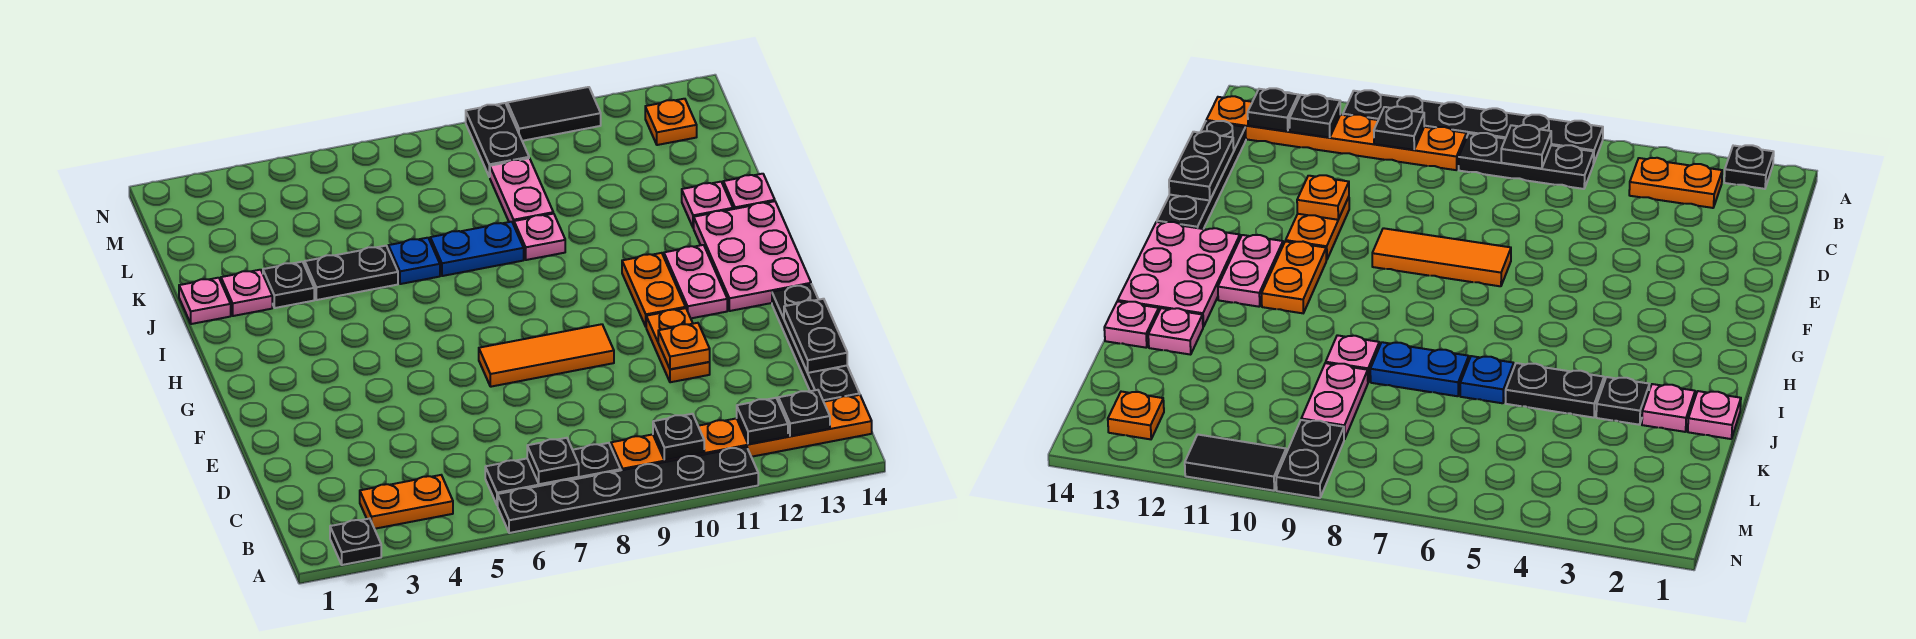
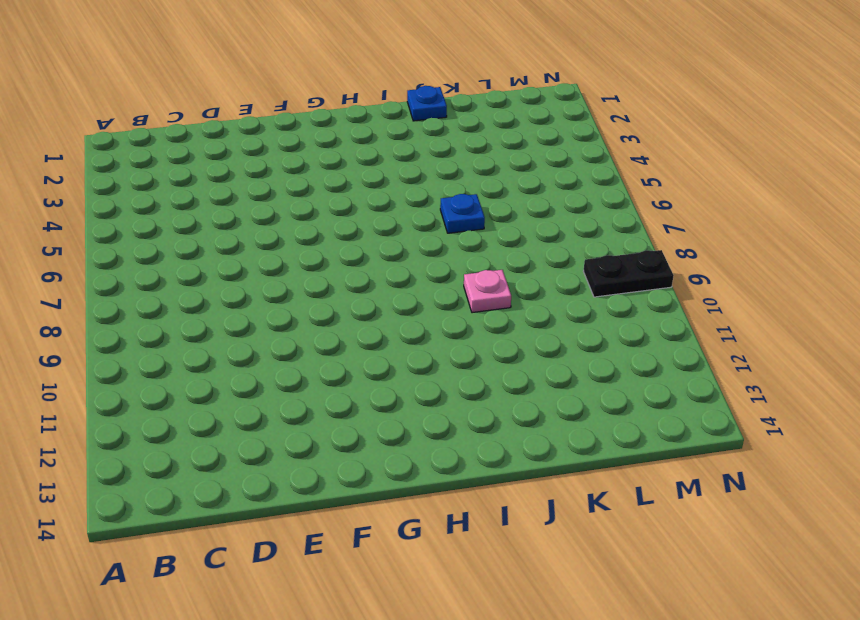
blue plate J1 level 1 -> pink plate J1 level 1
none -> black plate A2 level 1
none -> black plate A6:A11 level 1
none -> orange plate B3:B4 level 1
none -> black plate B6:B8 level 1

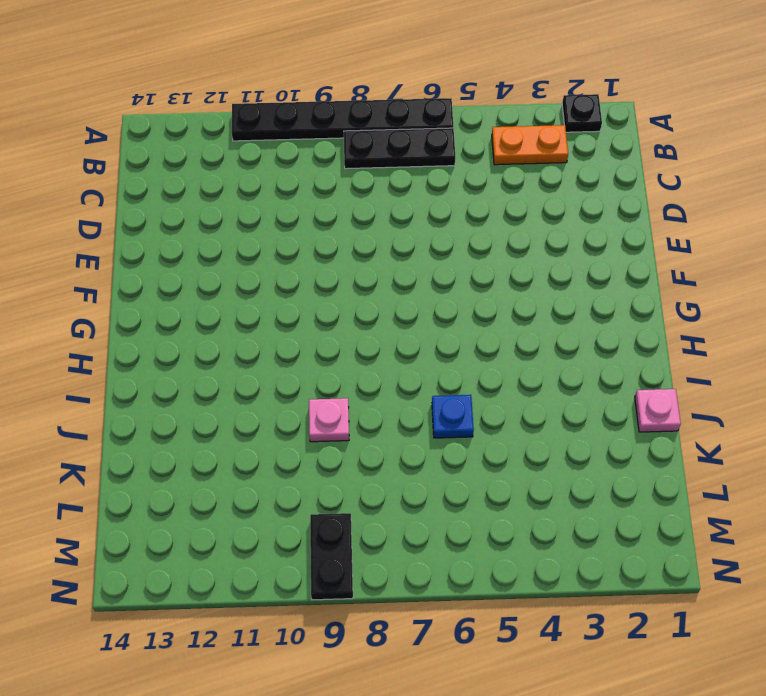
none -> orange plate B9:B14 level 1
none -> black plate C14:F14 level 1
none -> orange plate E11:F11 level 1
none -> orange tile F7:F9 level 1

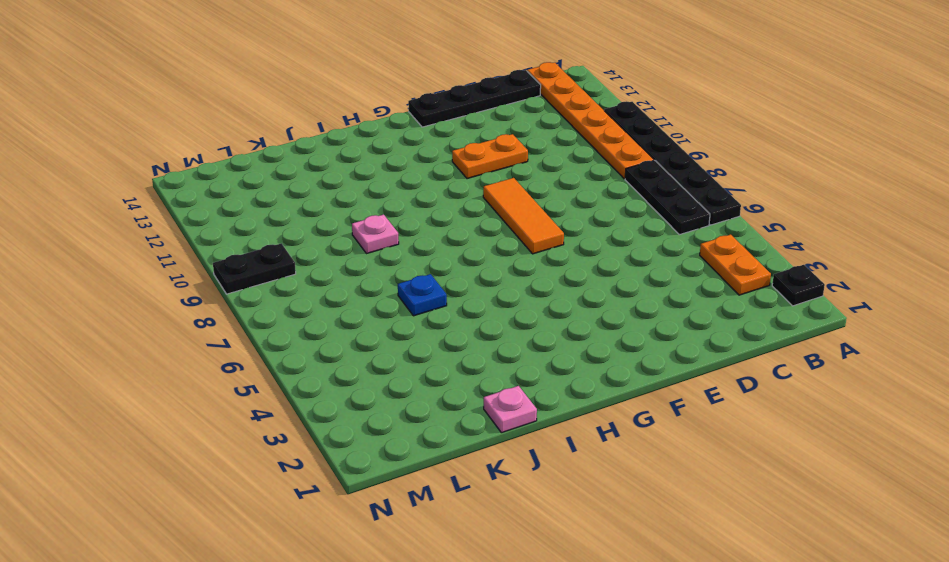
none -> orange plate G11:H11 level 1
none -> pink plate G12:H12 level 1
none -> pink plate G13:I14 level 1
none -> pink plate J2 level 1

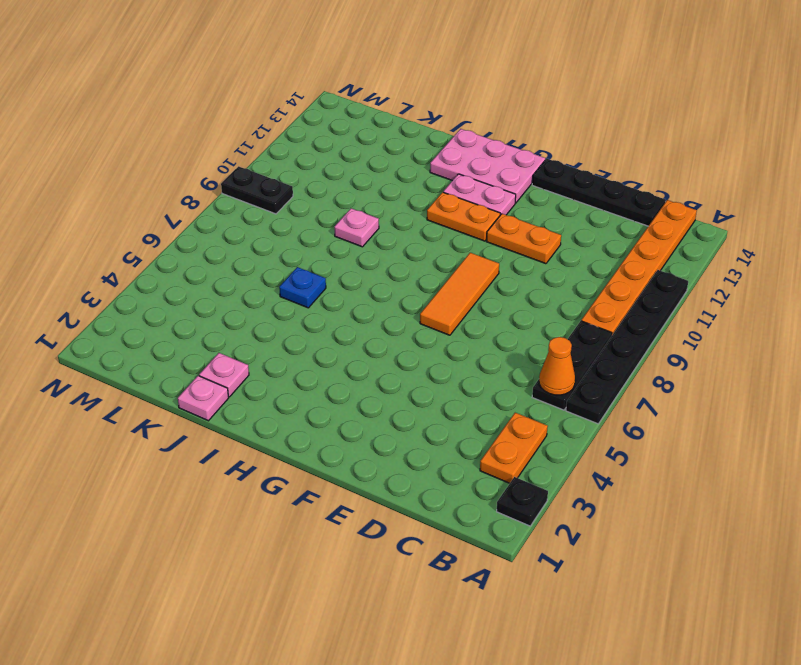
orange cone B6 level 2 -> none
none -> black plate J3 level 1
none -> black plate J4:J5 level 1
none -> blue plate J7:J8 level 1
none -> pink plate J13 level 1

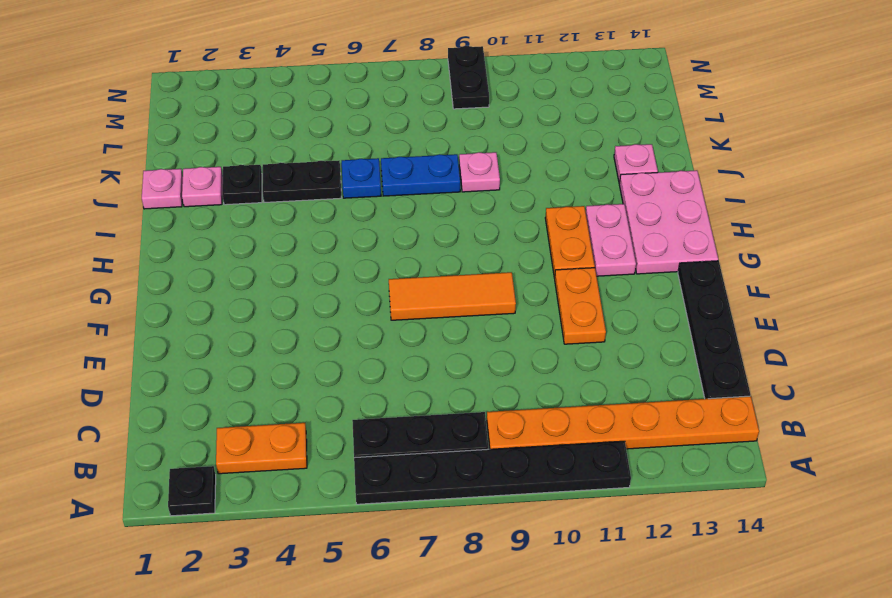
none -> pink plate J14 level 1
none -> pink plate K9:L9 level 1
none -> orange plate M13 level 1
none -> black tile N10:N11 level 1

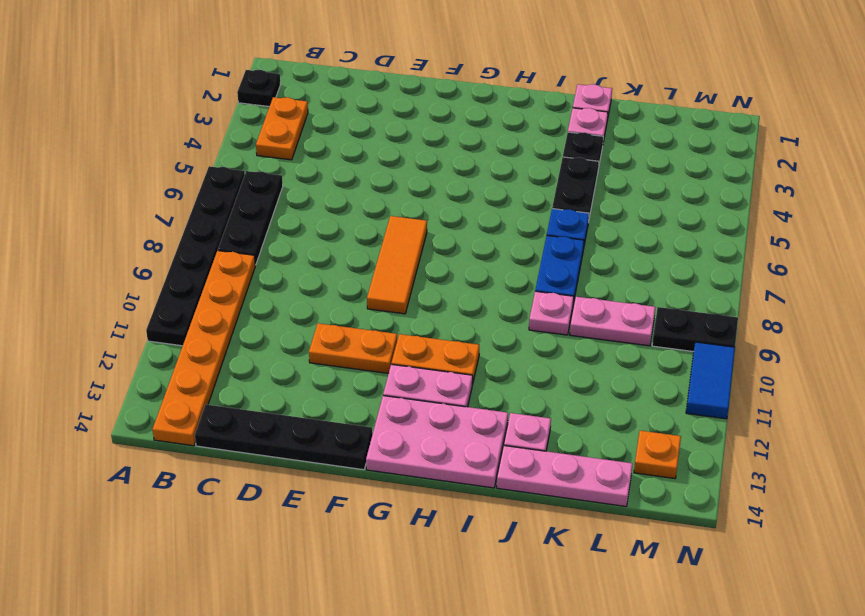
pink plate J14:L14 level 1 -> pink plate J14 level 1
blue tile N10:N11 level 1 -> black tile N10:N11 level 1
none -> black plate B7 level 2
none -> black plate B10 level 2
none -> black plate B12 level 2
none -> black plate B13 level 2

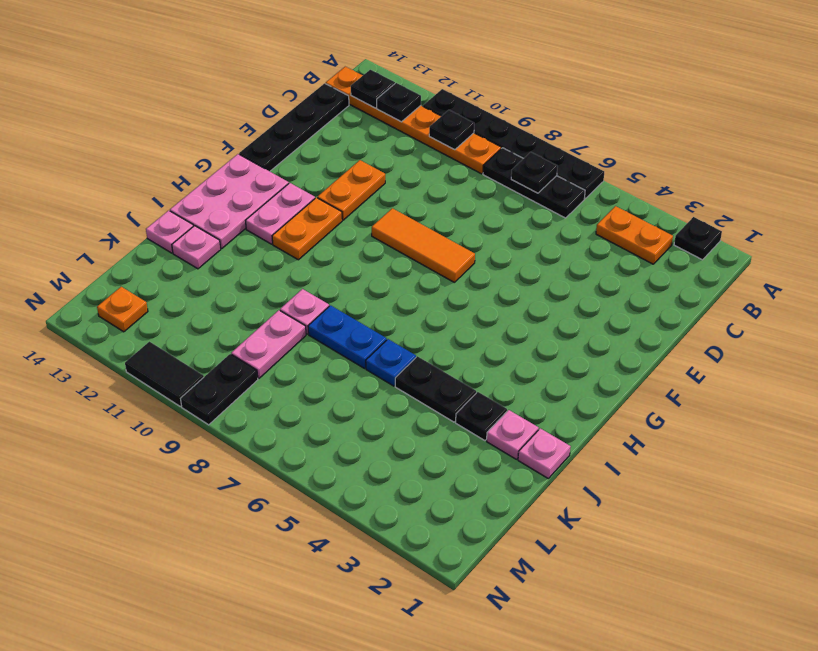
none -> black plate D14:E14 level 2
none -> orange plate E11 level 2

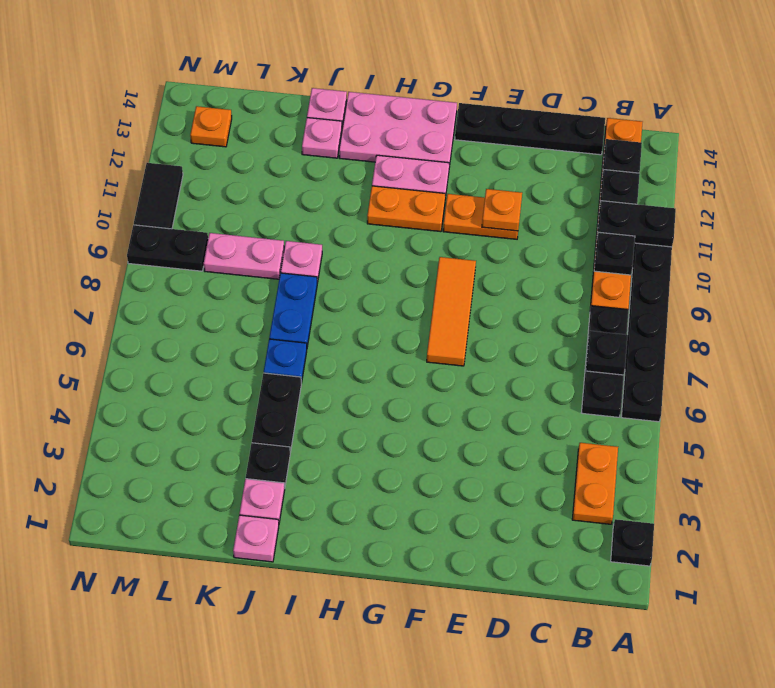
black plate A11:B11 level 2 -> black plate D14:E14 level 2

